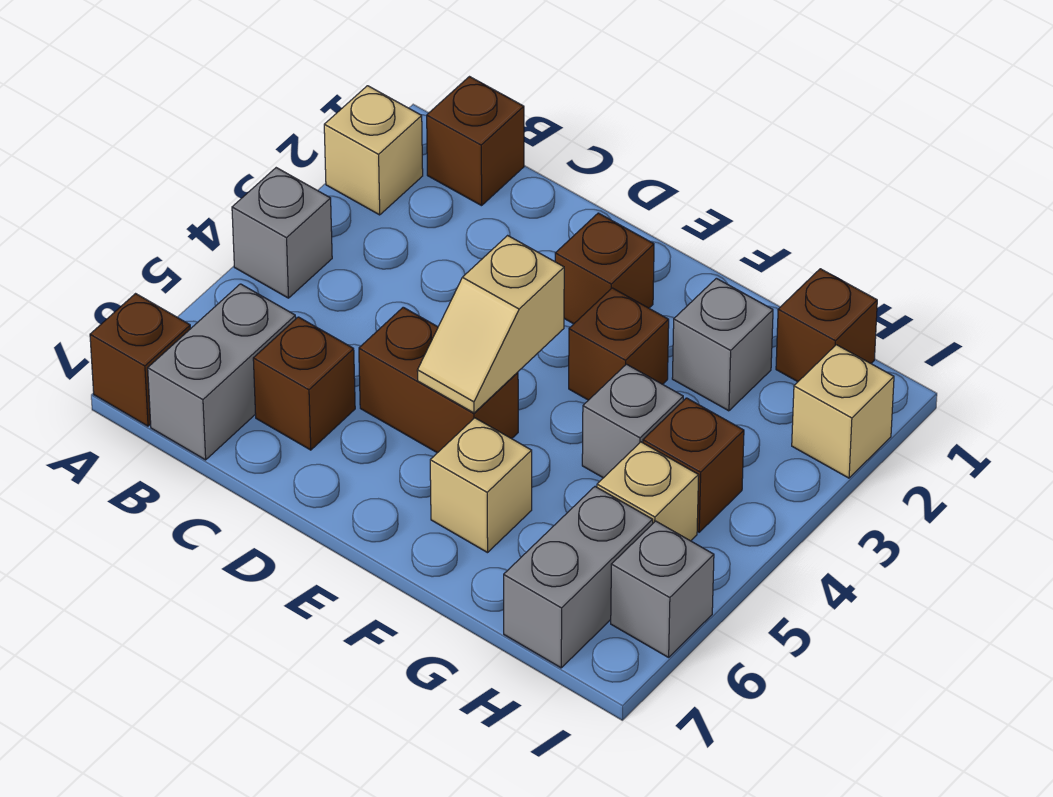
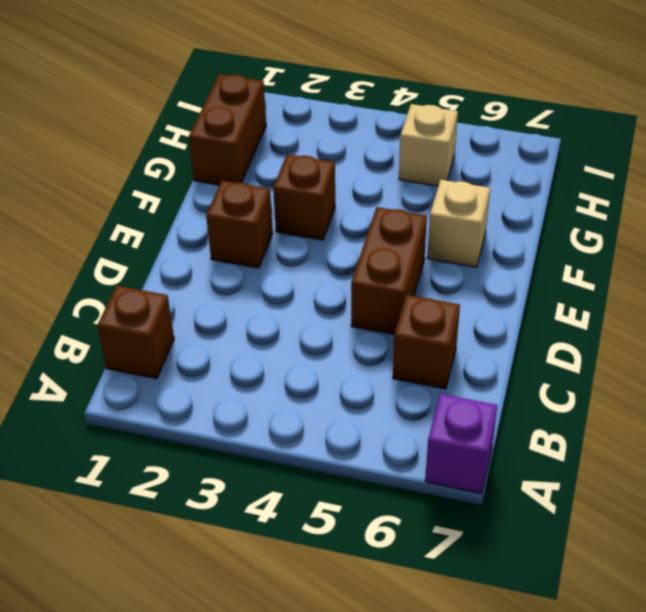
purple brick A7 level 1 -> brown brick A7 level 1
brown brick G1:H1 level 1 -> brown brick H1 level 1
none -> tan brick A2 level 1
none -> grey brick A4 level 1
none -> grey brick B6:B7 level 1

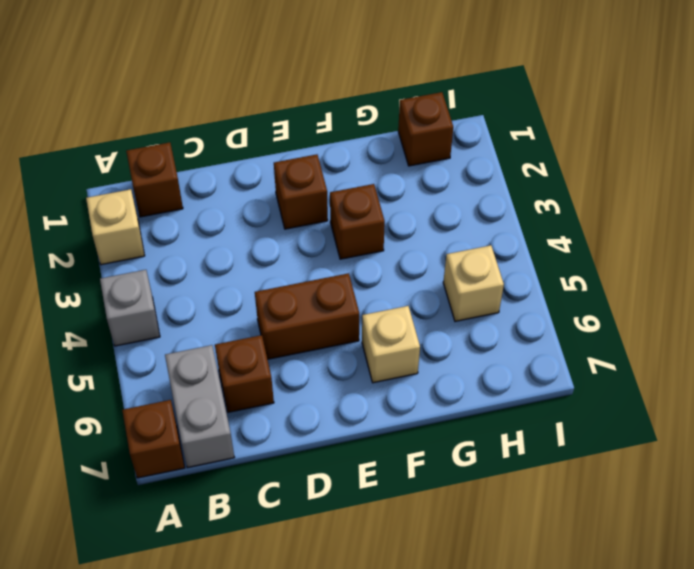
none -> grey brick G2 level 1
none -> grey brick G4 level 1
none -> brown brick H4 level 1

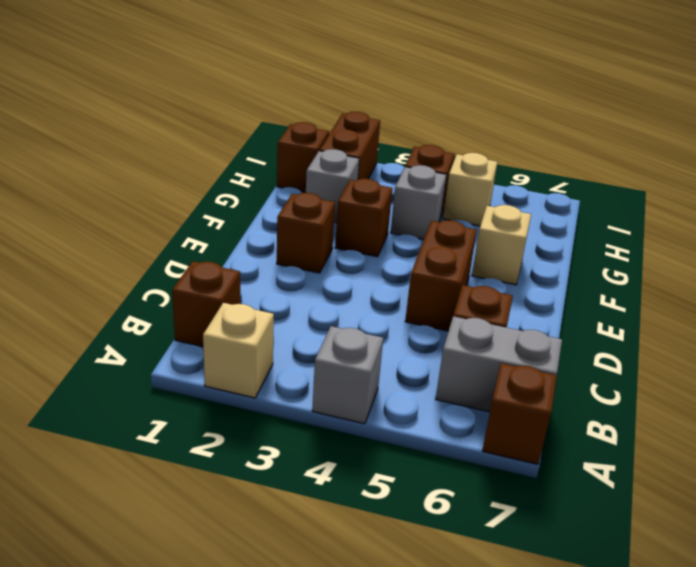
brown brick H2:I2 level 1 -> tan brick I2 level 1
none -> grey brick H6:H7 level 1
none -> grey brick I6 level 1
none -> tan slope E4:E5 level 2 top 4

